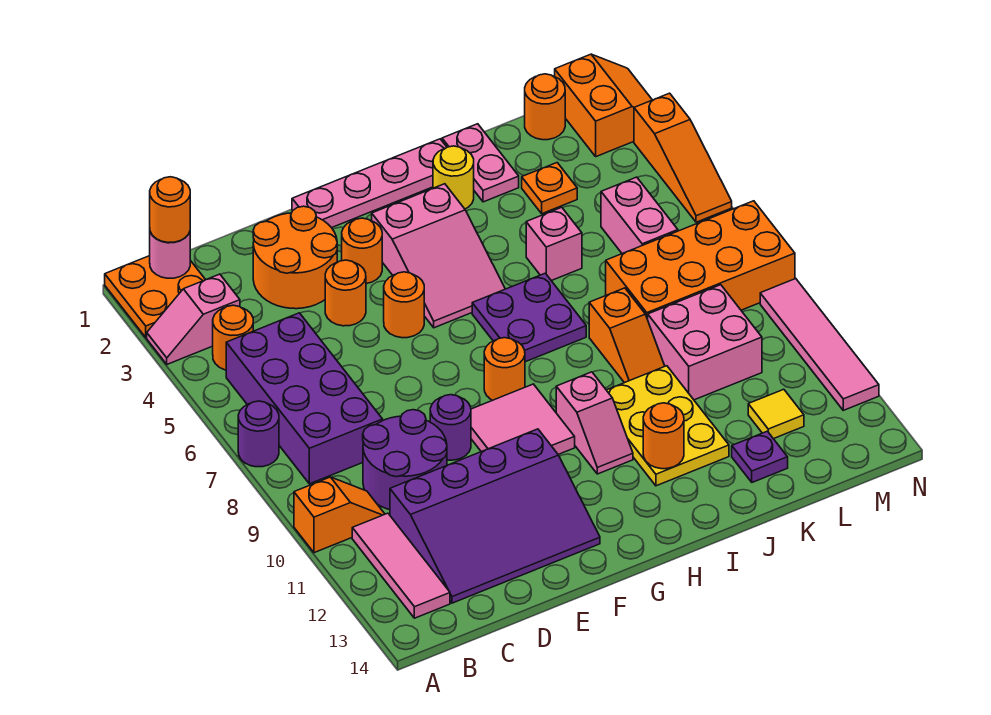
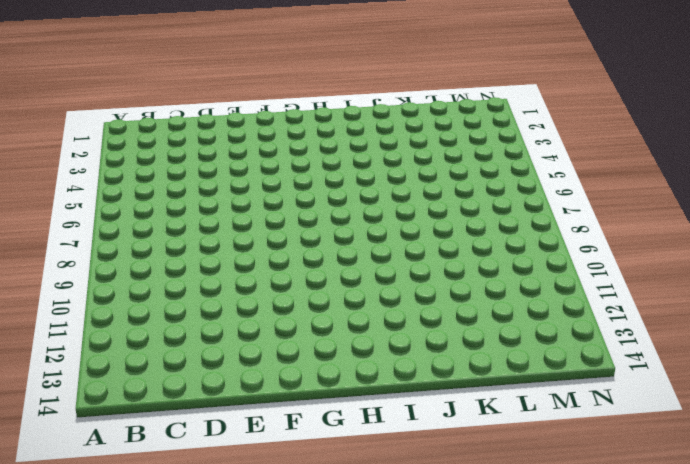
none -> orange plate A1:B2 level 1
none -> pink slope A3:B3 level 1 top B
none -> purple round brick A7 level 1
none -> orange slope A10:B10 level 1 top A

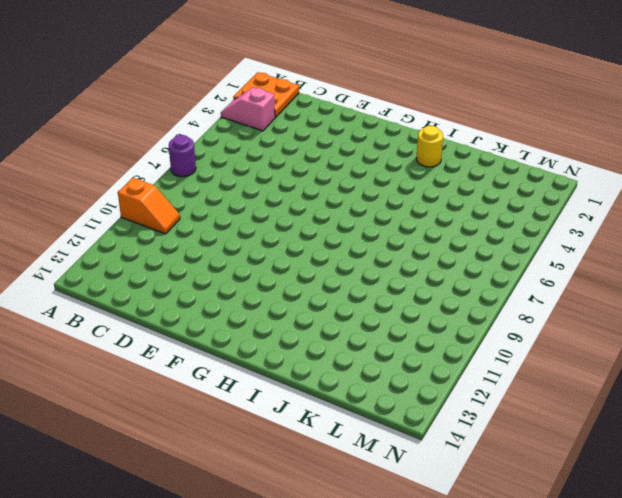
none -> orange round brick B4 level 1
none -> purple brick B5:C8 level 1
none -> pink tile B11:B13 level 1
none -> purple round brick C9:D10 level 1

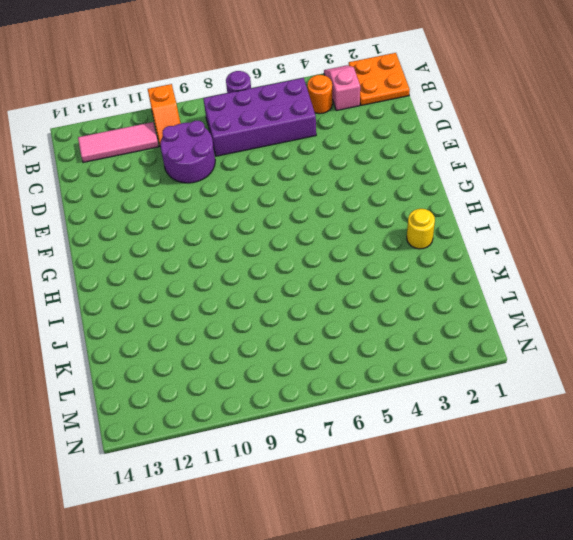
none -> purple slope C11:F13 level 1 top 11
none -> orange round brick D2:E3 level 1
none -> orange round brick E4 level 1
none -> purple round brick E9 level 1

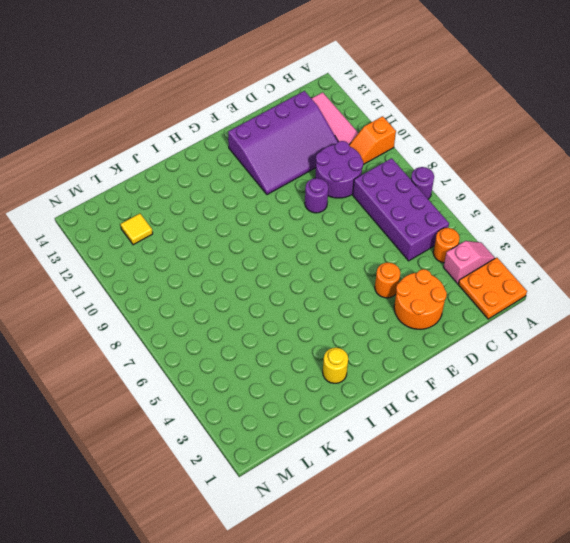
purple slope C11:F13 level 1 top 13 -> purple slope C11:F13 level 1 top 11
none -> pink plate F1:I1 level 1
none -> orange round brick F3 level 1
none -> orange round brick F5 level 1
none -> pink tile F9:G10 level 1

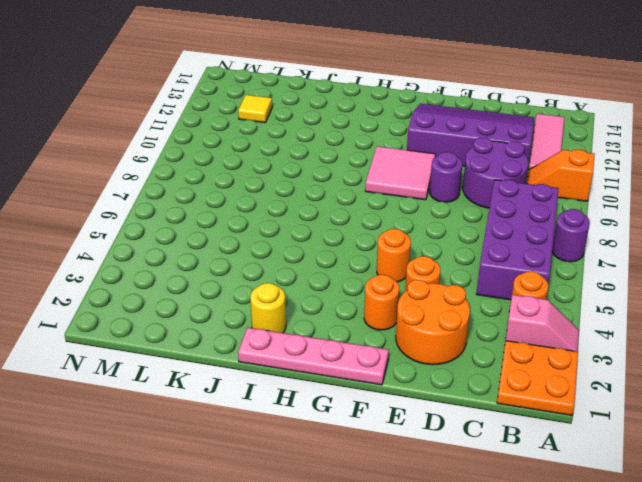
none -> pink slope G3:H5 level 1 top 3
none -> orange round brick G8 level 1
none -> purple plate H6:I7 level 1
none -> pink slope H10:H11 level 1 top 10

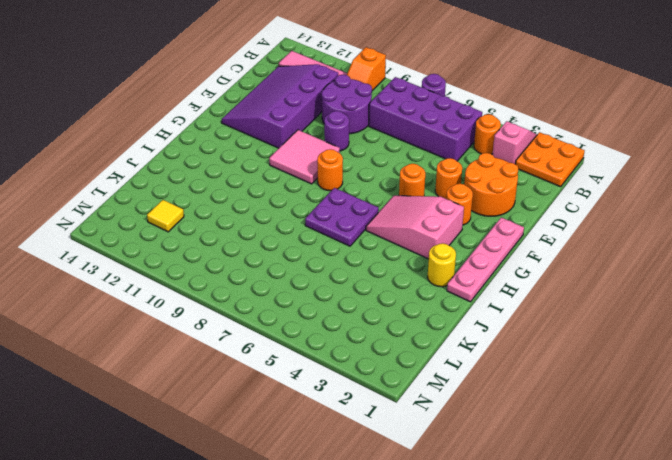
none -> pink slope H10:H11 level 1 top 10
none -> yellow plate I10:J12 level 1
none -> pink plate J1:J2 level 1
none -> pink brick J5 level 1

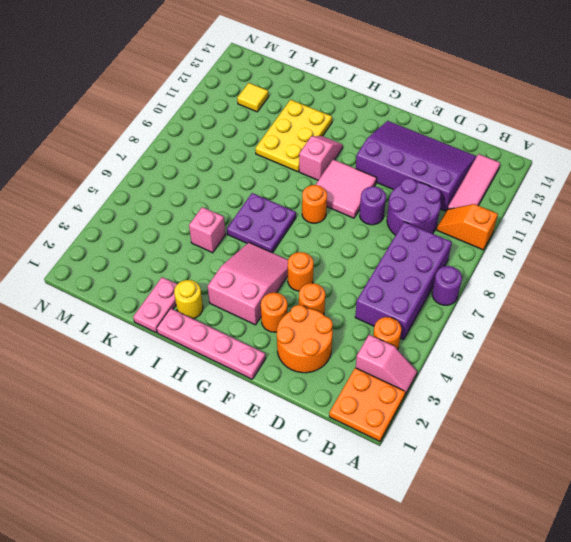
none -> orange slope J8:J9 level 1 top 8
none -> orange plate K3 level 1
none -> orange brick K7:N8 level 1
none -> pink brick K9:L10 level 1

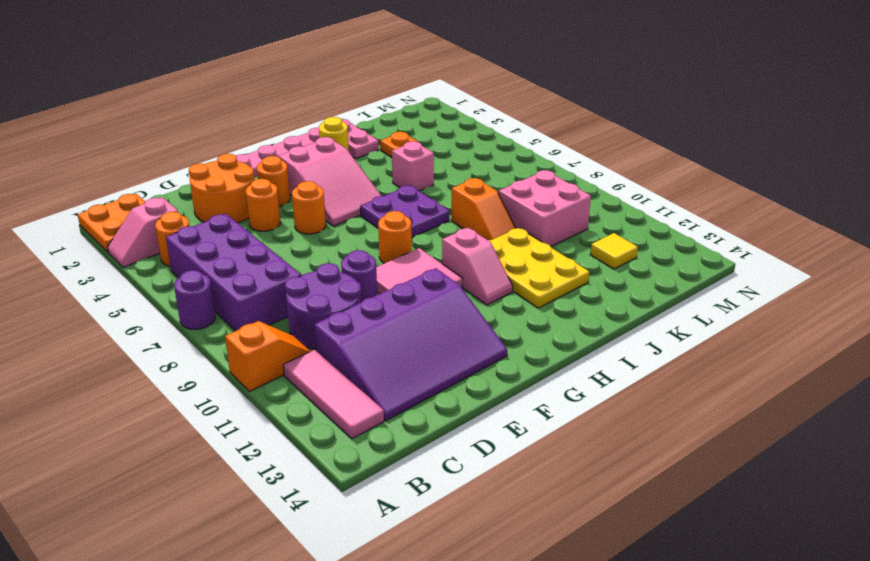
none -> orange brick K7:N8 level 1
none -> purple plate K13 level 1
none -> orange round brick L1 level 1
none -> pink brick L5:L6 level 1

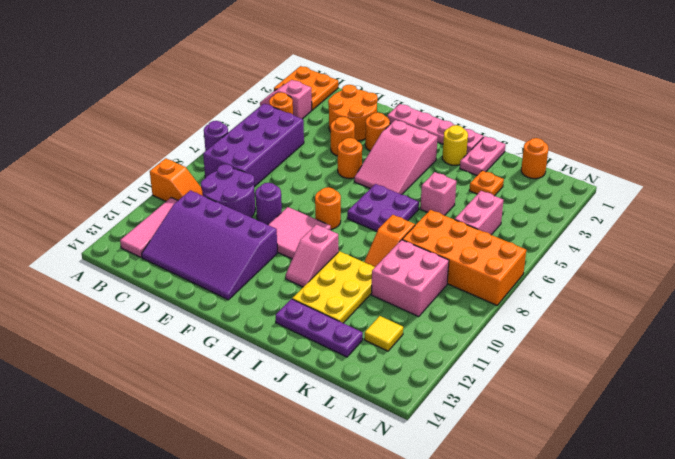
purple plate I13:K13 level 1 -> purple plate K13 level 1
none -> orange slope M1:N2 level 1 top M
none -> orange slope N3:N5 level 1 top 3
none -> pink tile N9:N12 level 1
none -> pink round brick B1 level 2

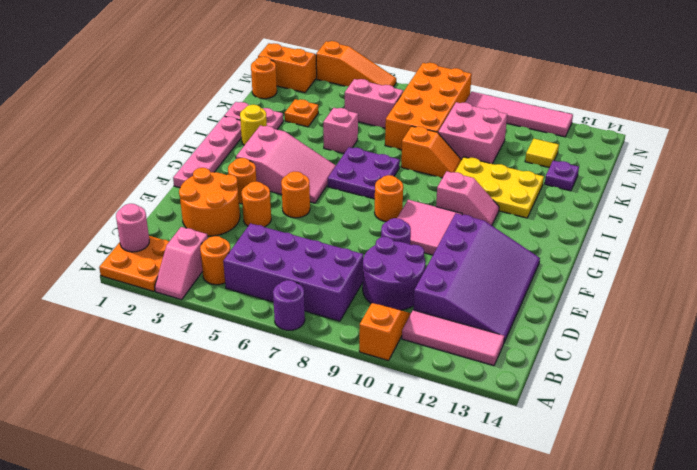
none -> orange round brick I12 level 2
none -> orange round brick B1 level 3

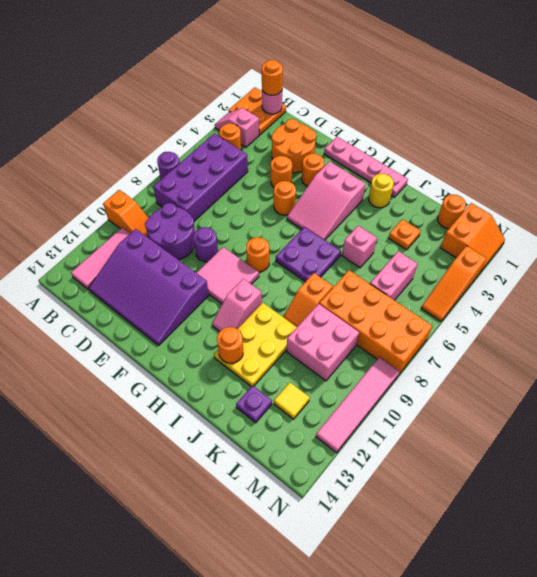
none -> pink plate J1:J2 level 1

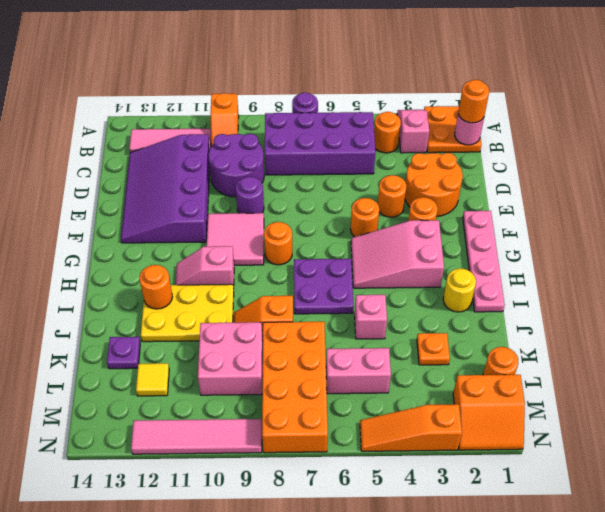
none -> pink plate J1:J2 level 1

